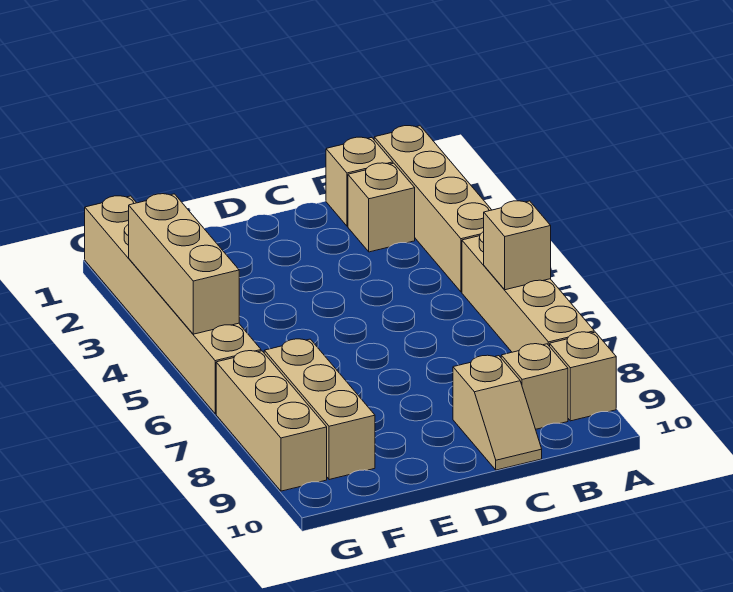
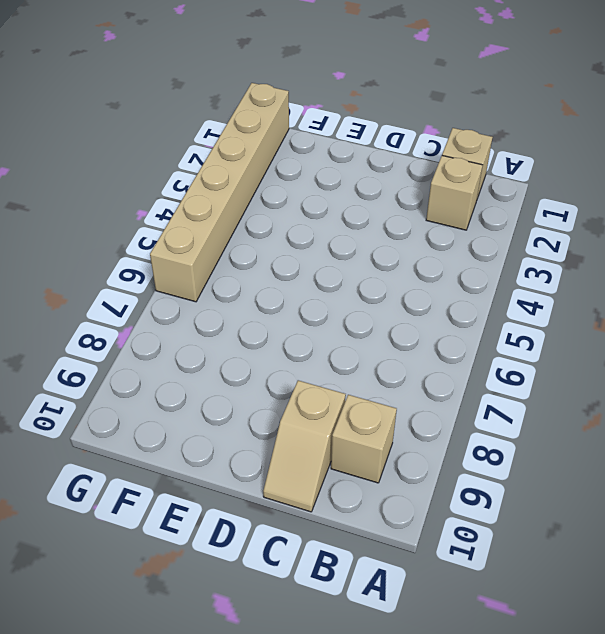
none -> tan brick A1:A4 level 1
none -> tan brick A5:A8 level 1
none -> tan brick A9 level 1

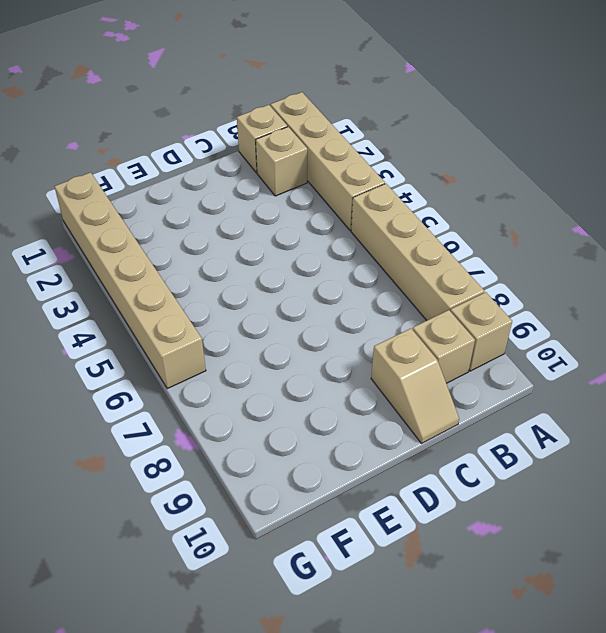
none -> tan brick F7:F9 level 1
none -> tan brick G7:G9 level 1
none -> tan brick A6 level 2

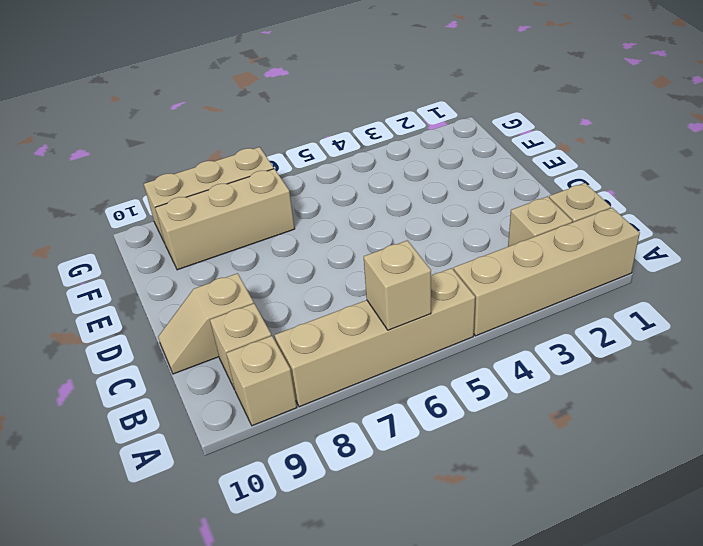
none -> tan brick G1:G6 level 1
none -> tan brick G3:G5 level 2

